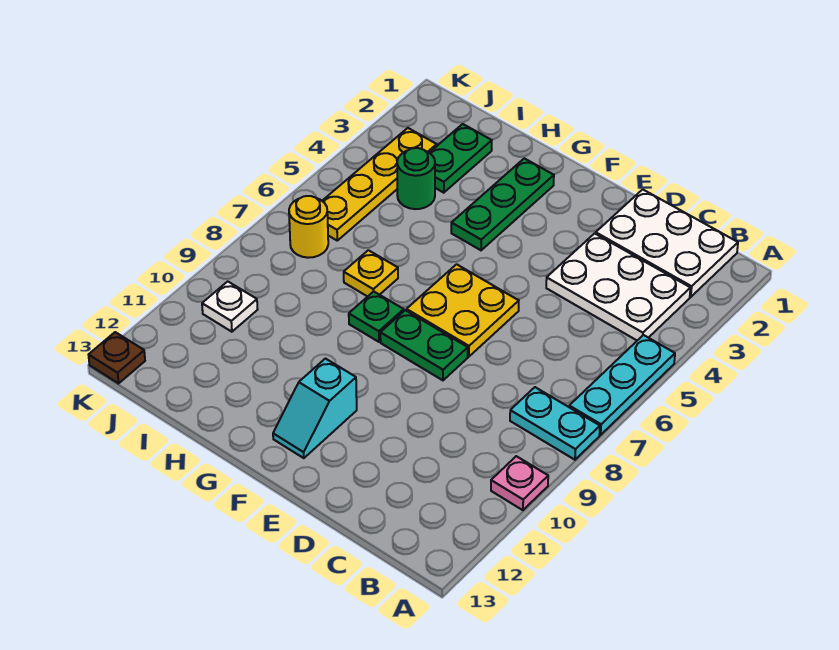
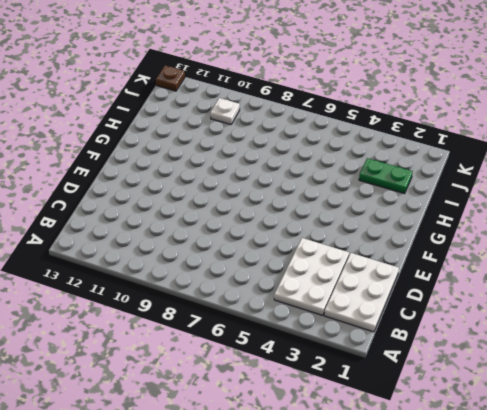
none -> cyan plate A5:A7 level 1
none -> cyan plate A8:B8 level 1
none -> pink plate A10 level 1

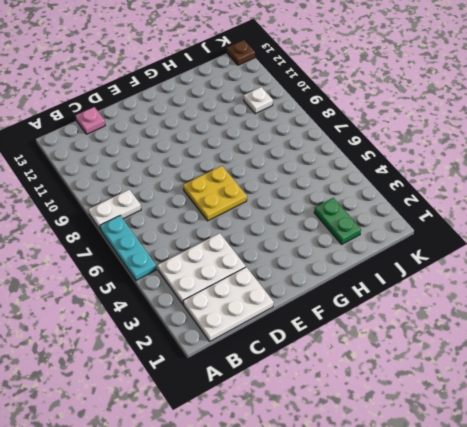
white plate A8:B8 level 1 -> cyan plate A8:B8 level 1
pink plate C13 level 1 -> pink plate A10 level 1
none -> green plate E8:F8 level 1
none -> cyan slope F11:F12 level 1 top 11
none -> green plate G2:G4 level 1

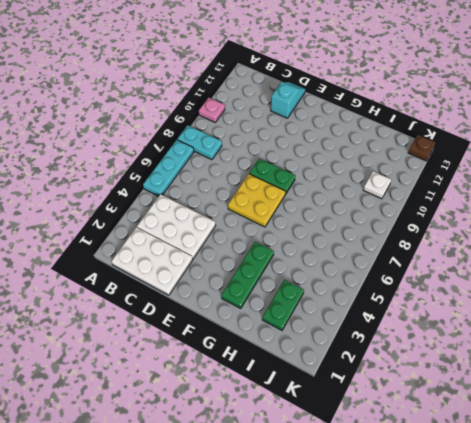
cyan slope D12:D13 level 1 top 12 -> cyan slope F11:F12 level 1 top 11
none -> green plate G8 level 1
none -> yellow plate H7 level 1
none -> green round brick I4 level 1

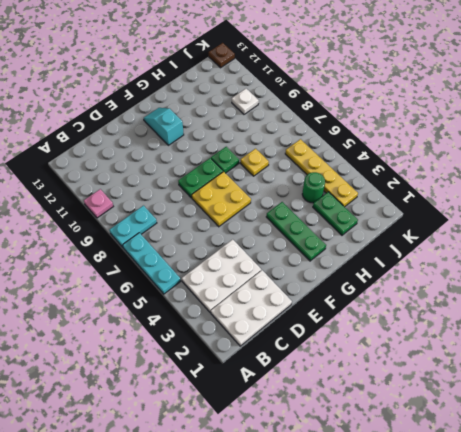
none -> yellow round brick J7 level 1

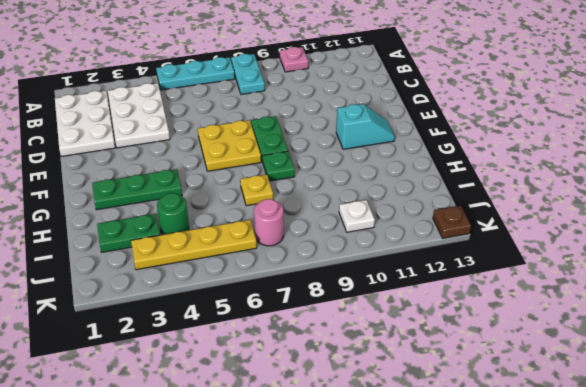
pink round brick J7 level 1 -> yellow round brick J7 level 1

